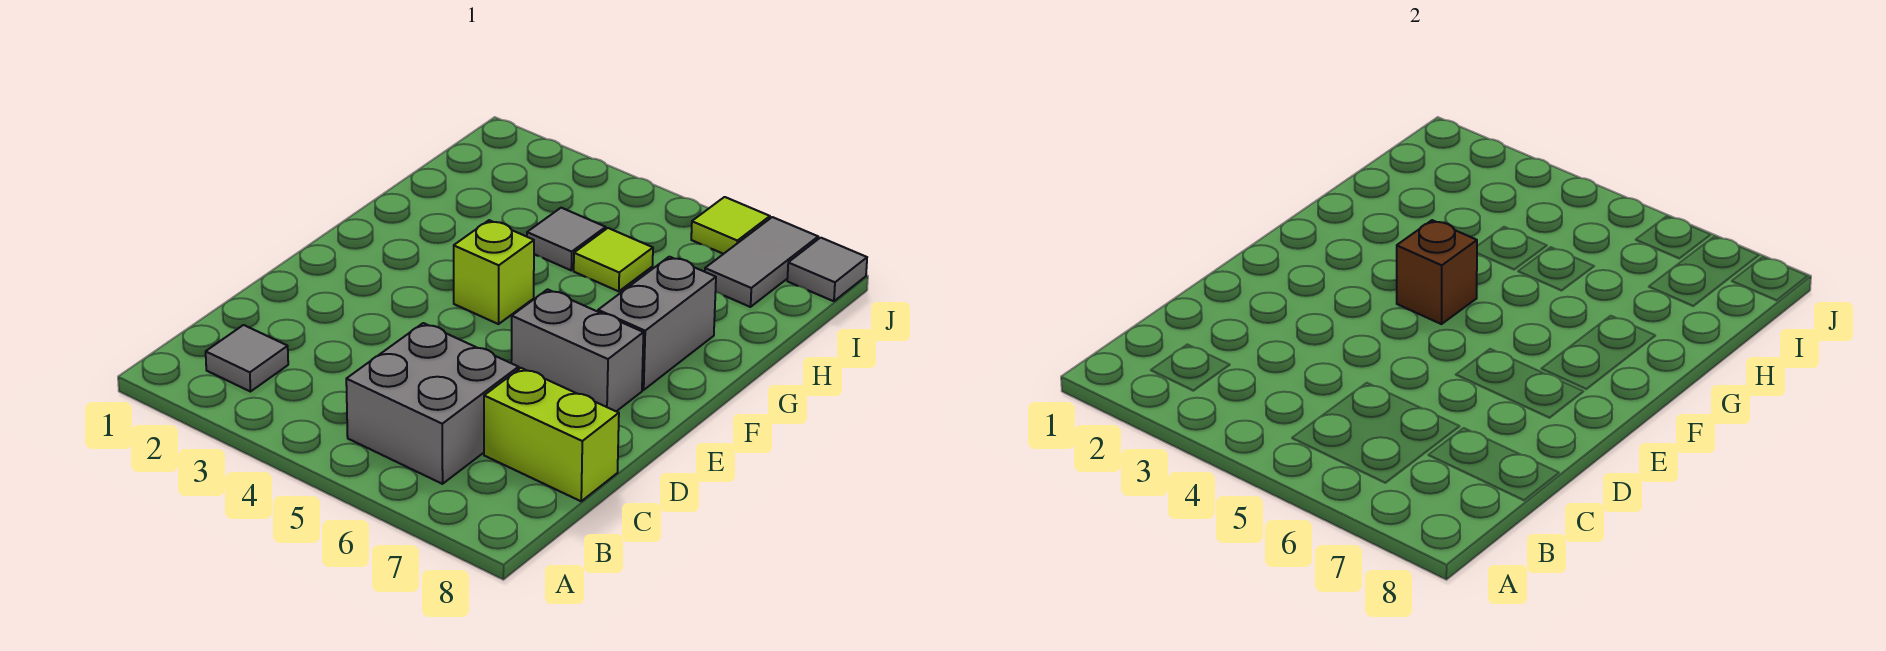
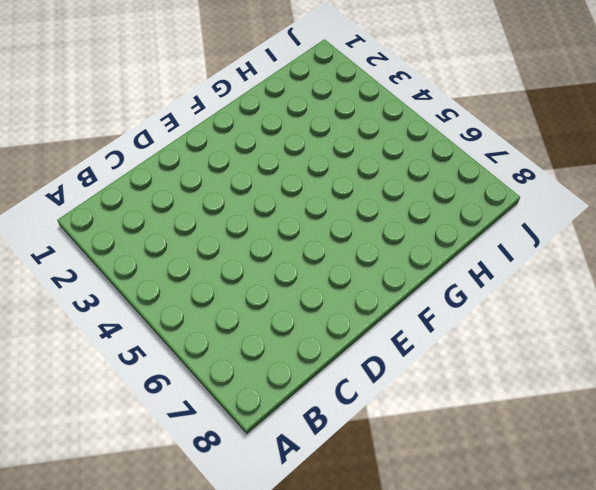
none -> grey tile B2 level 1
none -> grey brick B5:C6 level 1
none -> lime brick C7:C8 level 1

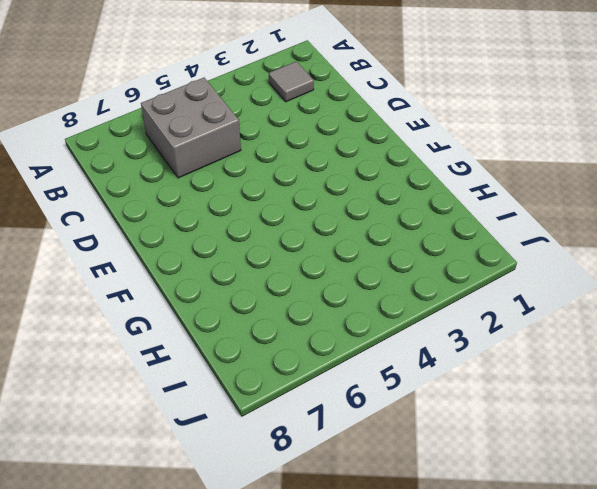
none -> lime brick C7:C8 level 1
none -> grey brick E6:E7 level 1
none -> lime brick F4 level 1

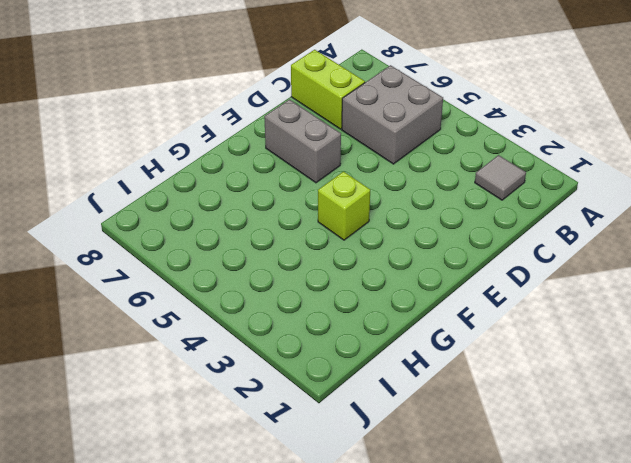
none -> grey brick F7:G7 level 1
none -> grey tile H4 level 1
none -> lime tile H5 level 1

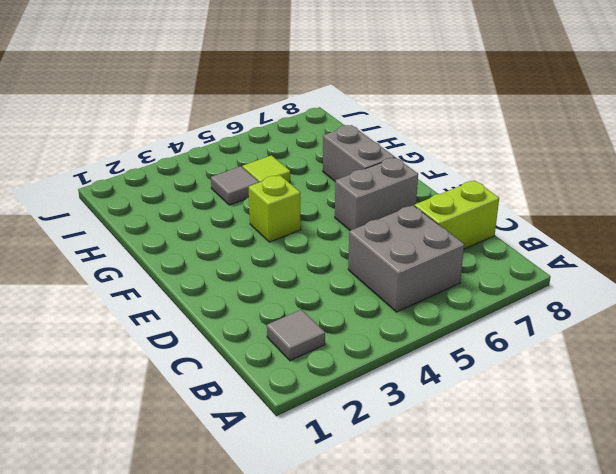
none -> grey tile I7:J7 level 1
none -> lime tile J6 level 1
none -> grey tile J8 level 1

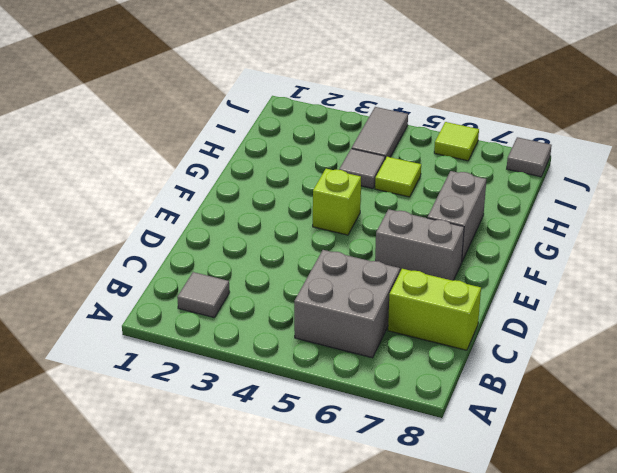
grey tile I4:J4 level 1 -> grey tile I7:J7 level 1
none -> brown brick F4 level 2

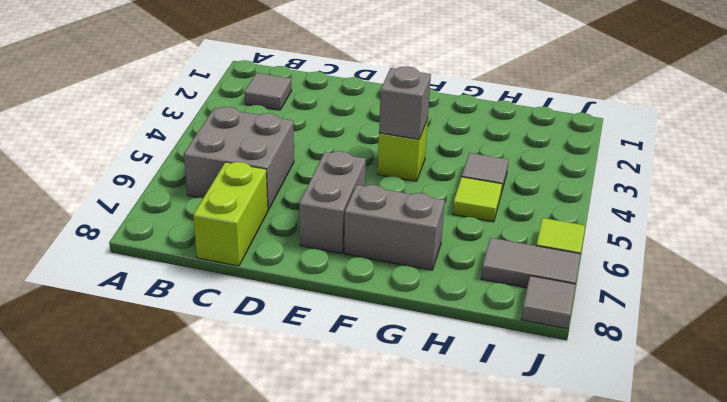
grey brick F4 level 2 -> brown brick F4 level 2

